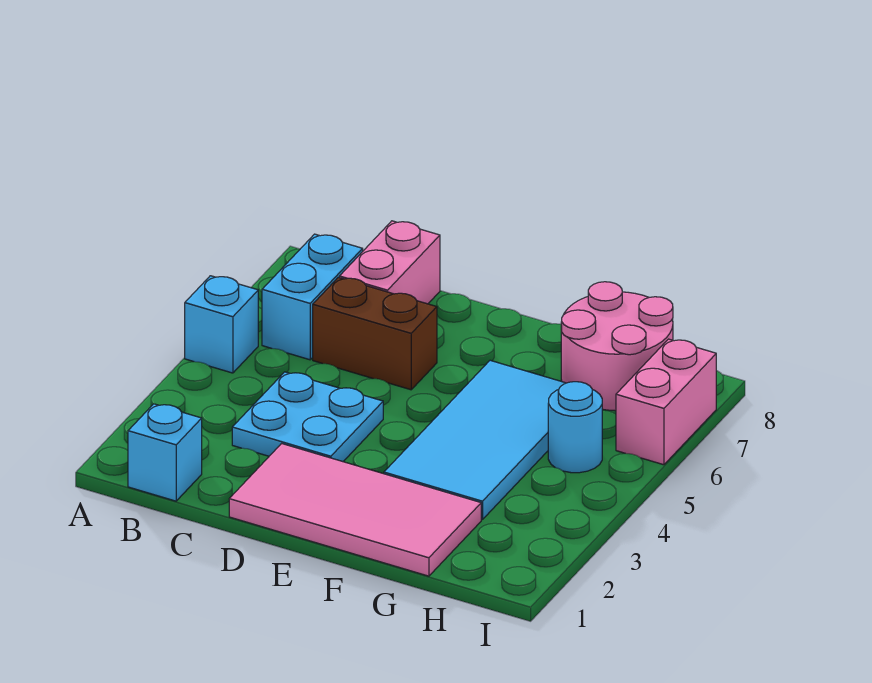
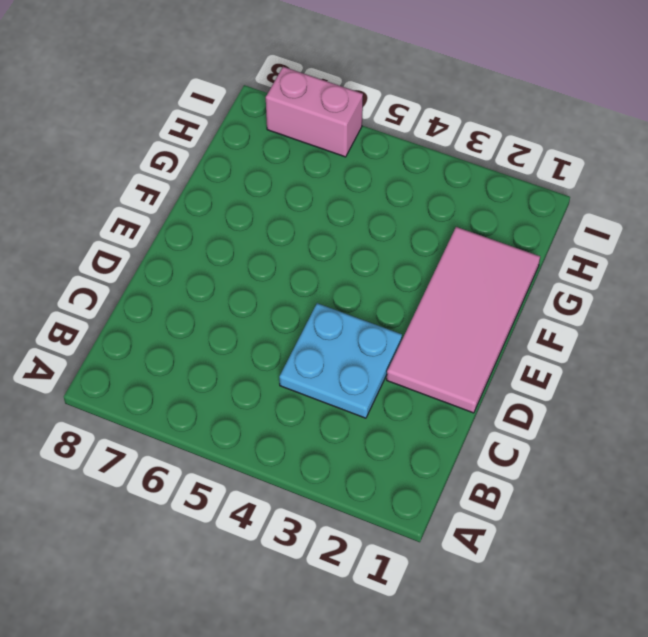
none -> cyan brick A5 level 1
none -> cyan brick B1 level 1

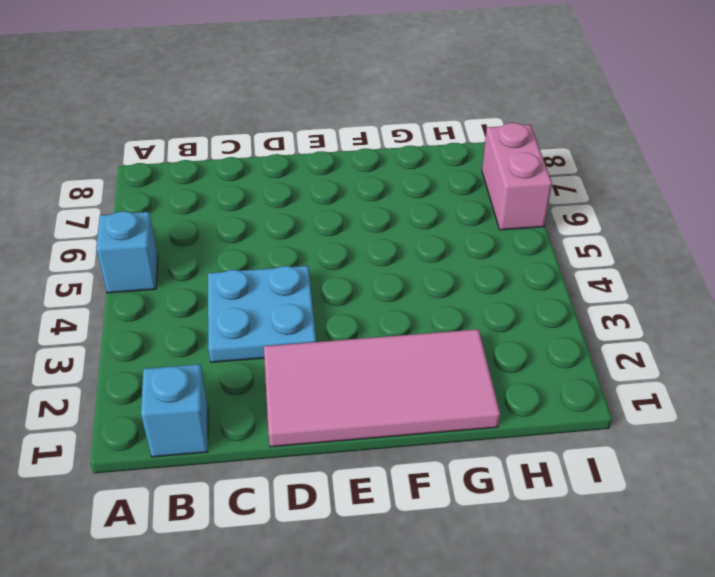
none -> cyan brick B6:B7 level 1
none -> brown brick C6:D6 level 1

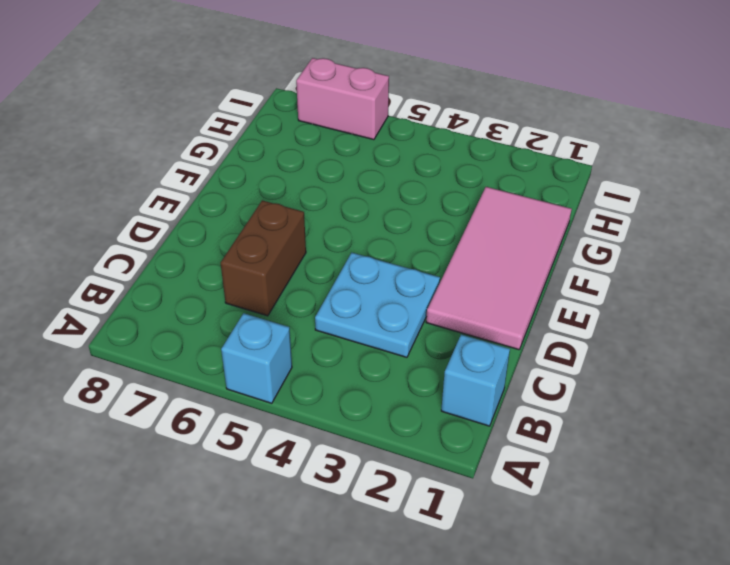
none -> cyan brick B6:B7 level 1
none -> pink brick C7:C8 level 1

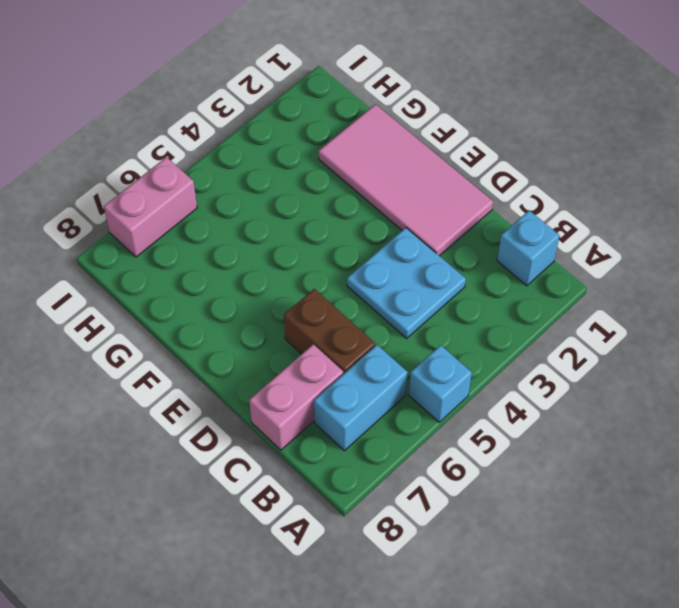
none -> cyan tile F3:G6 level 1
none -> pink round brick G7:H8 level 1

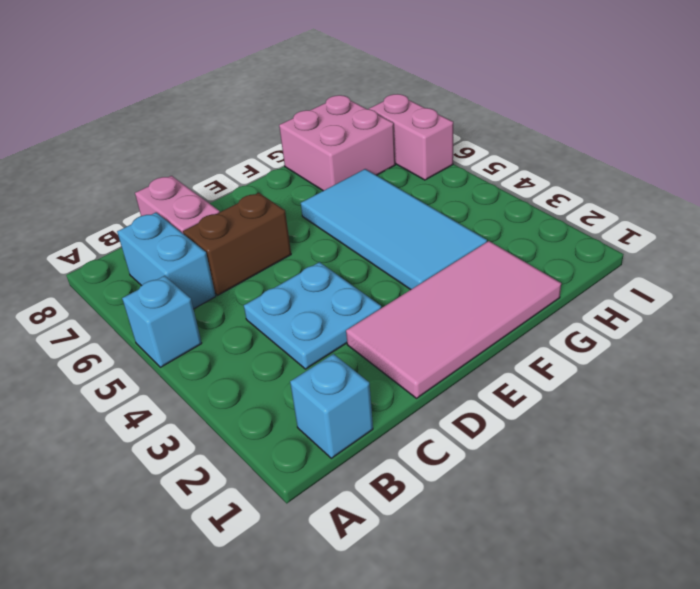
pink brick G7:H8 level 1 -> pink round brick G7:H8 level 1
none -> cyan round brick H5 level 1

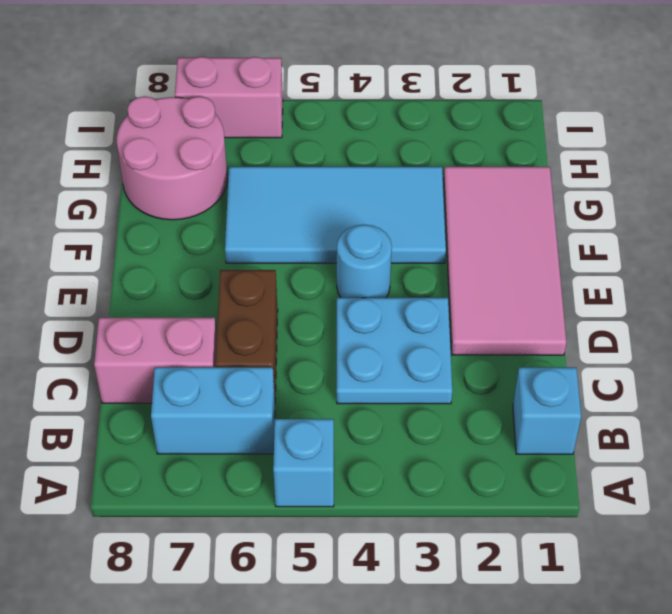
cyan round brick E4 level 1 -> cyan round brick H5 level 1

